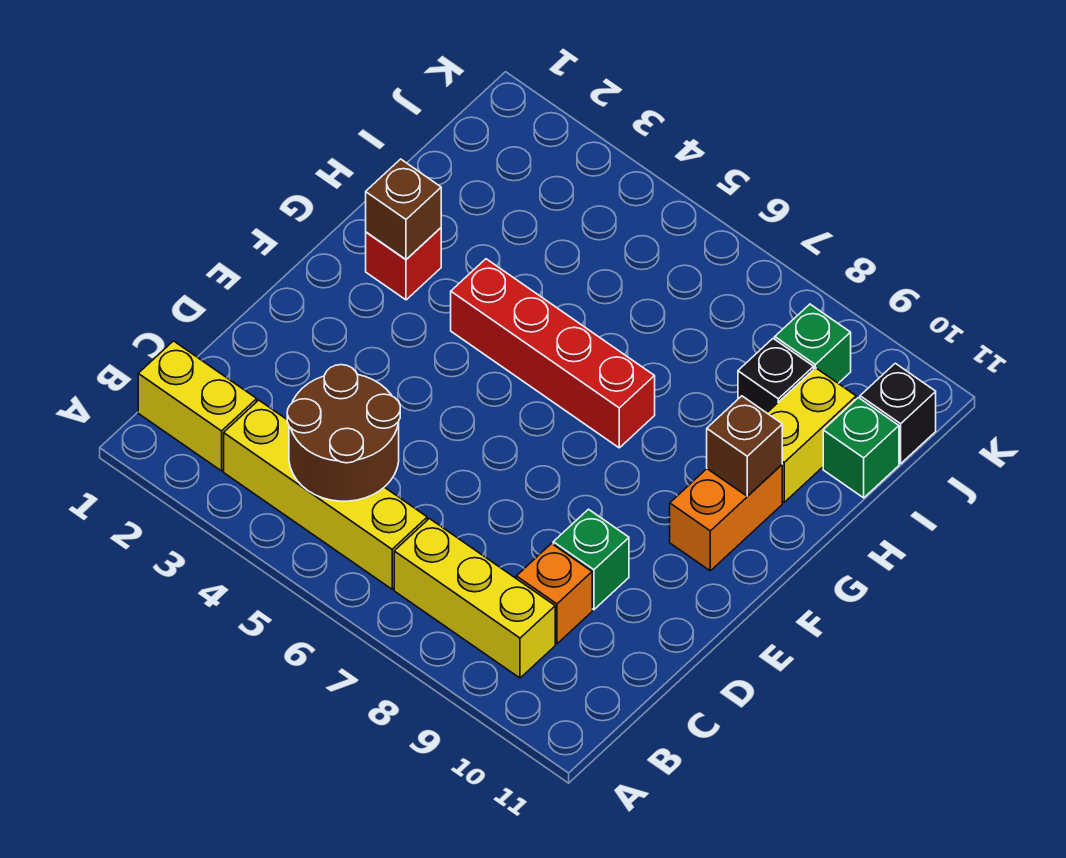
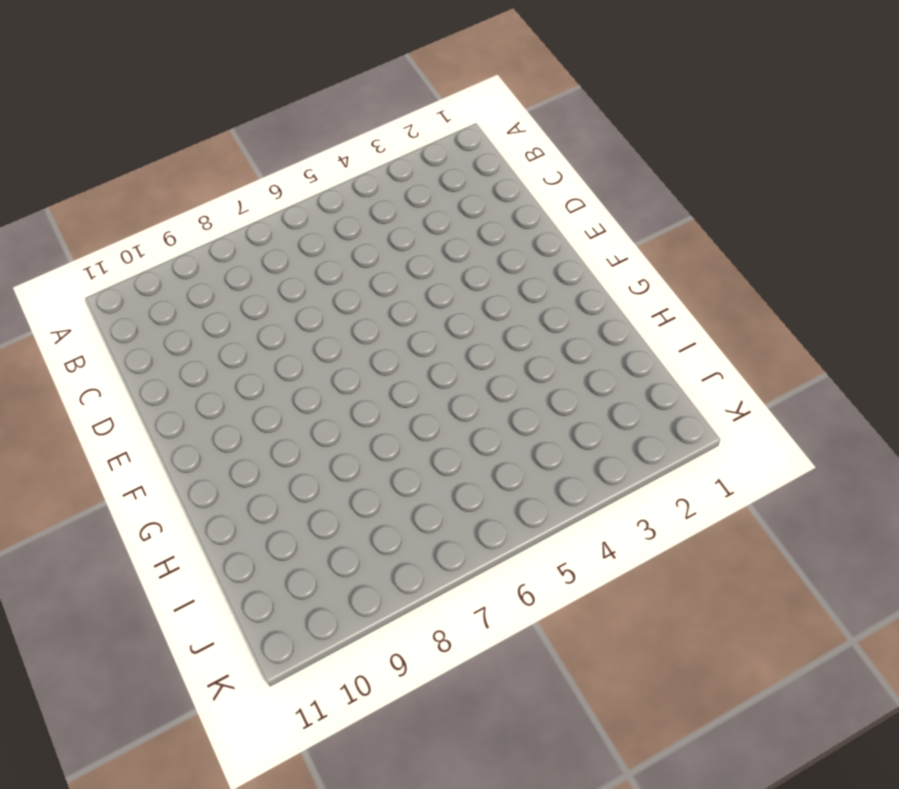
none -> yellow brick B1:B2 level 1
none -> yellow brick B3:B6 level 1
none -> yellow brick B7:B9 level 1

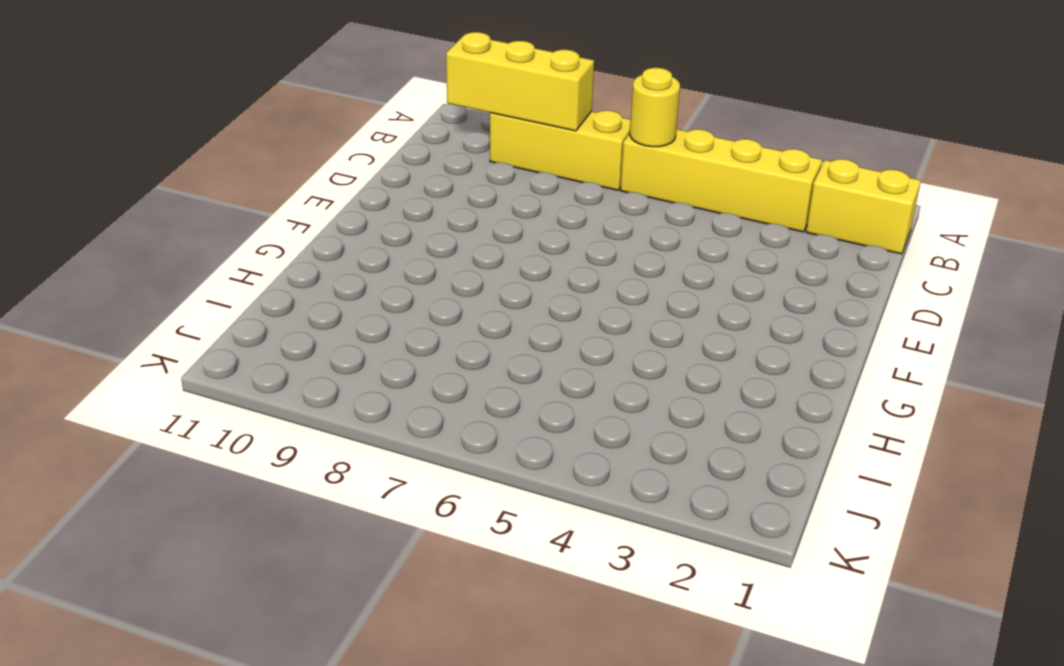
yellow round brick B6 level 2 -> none
yellow brick B8:B10 level 2 -> none
none -> orange brick C9 level 1
none -> green brick D9 level 1
none -> orange brick F10:G10 level 1

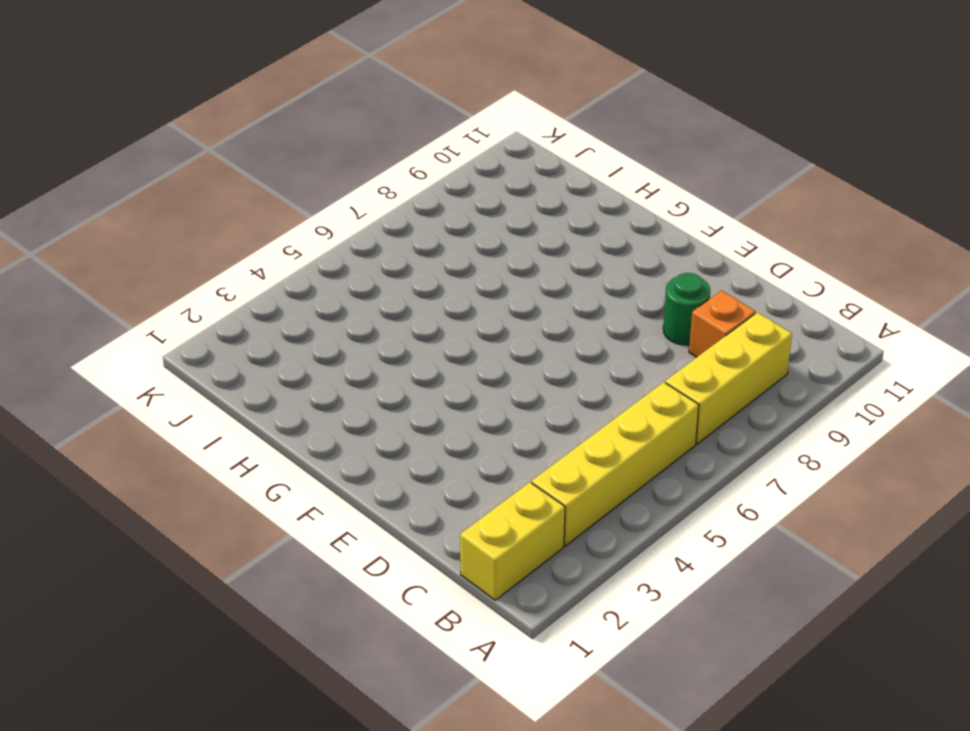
green round brick D9 level 1 -> green brick D9 level 1
none -> orange brick F10:G10 level 1
none -> red brick G2 level 1
none -> red brick G4:G7 level 1

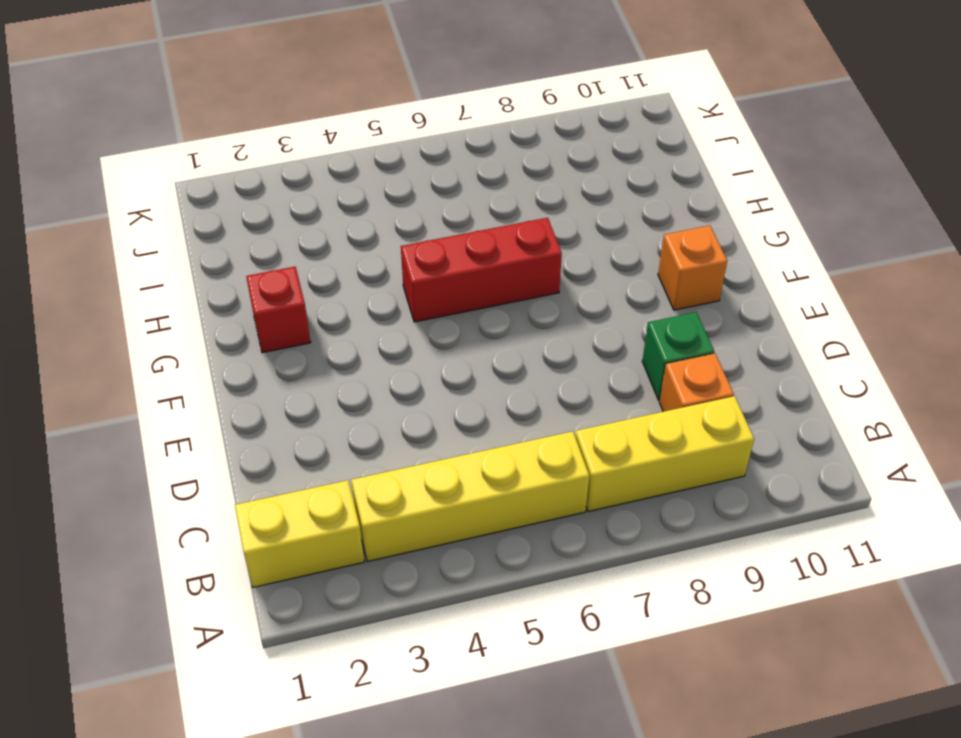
orange brick F10 level 1 -> orange brick F10:G10 level 1
red brick G5:G7 level 1 -> red brick G4:G7 level 1
none -> yellow brick H10:I10 level 1
none -> black brick I9 level 1
none -> green brick I11 level 1

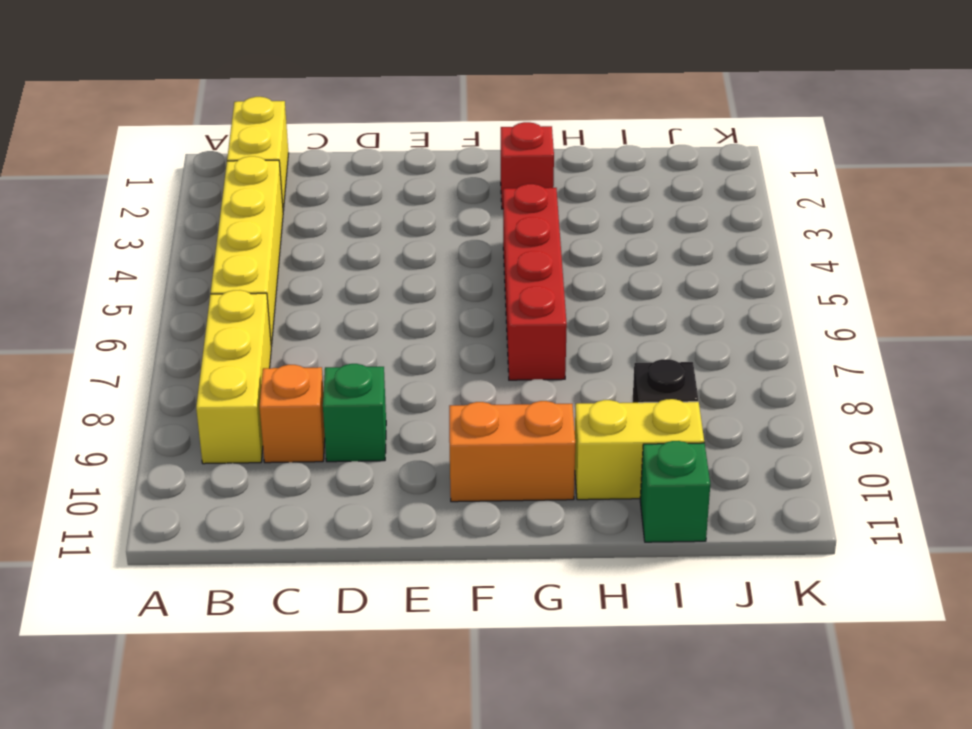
none -> green brick J9 level 1
none -> black brick J11 level 1
none -> brown round brick B4:C5 level 2

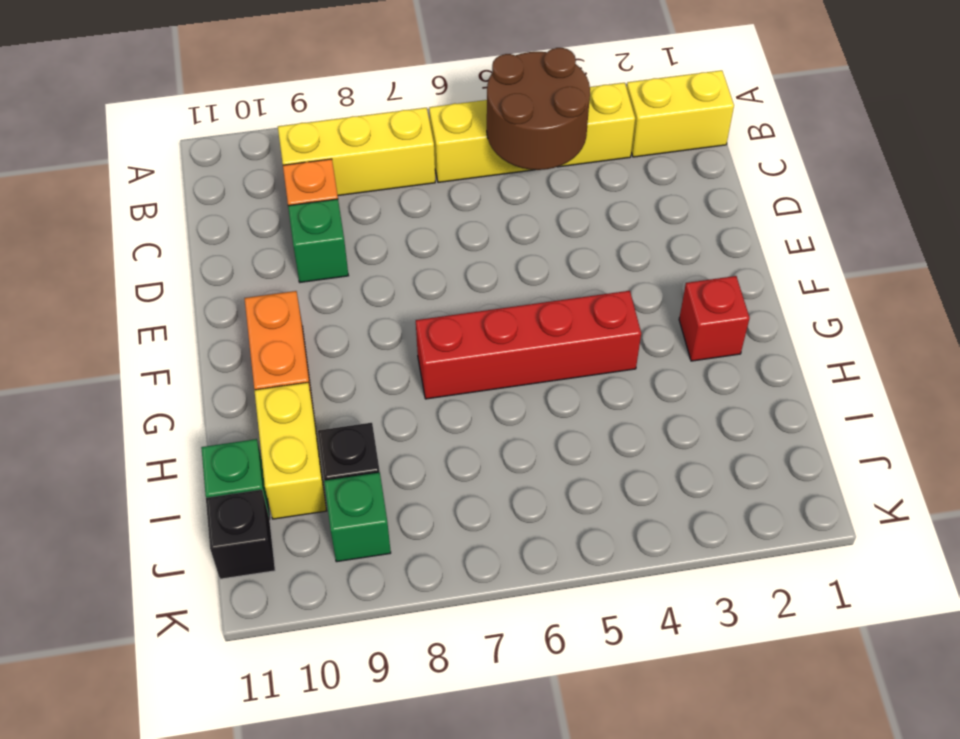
none -> brown brick G2 level 2
none -> brown brick G10 level 2

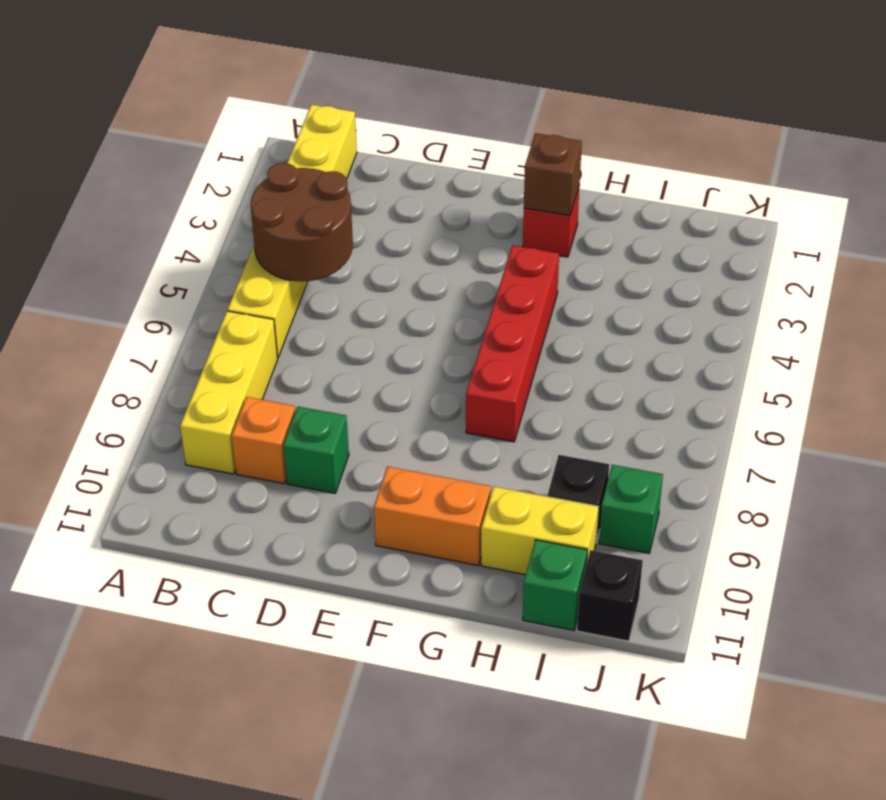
none -> brown brick G10 level 2

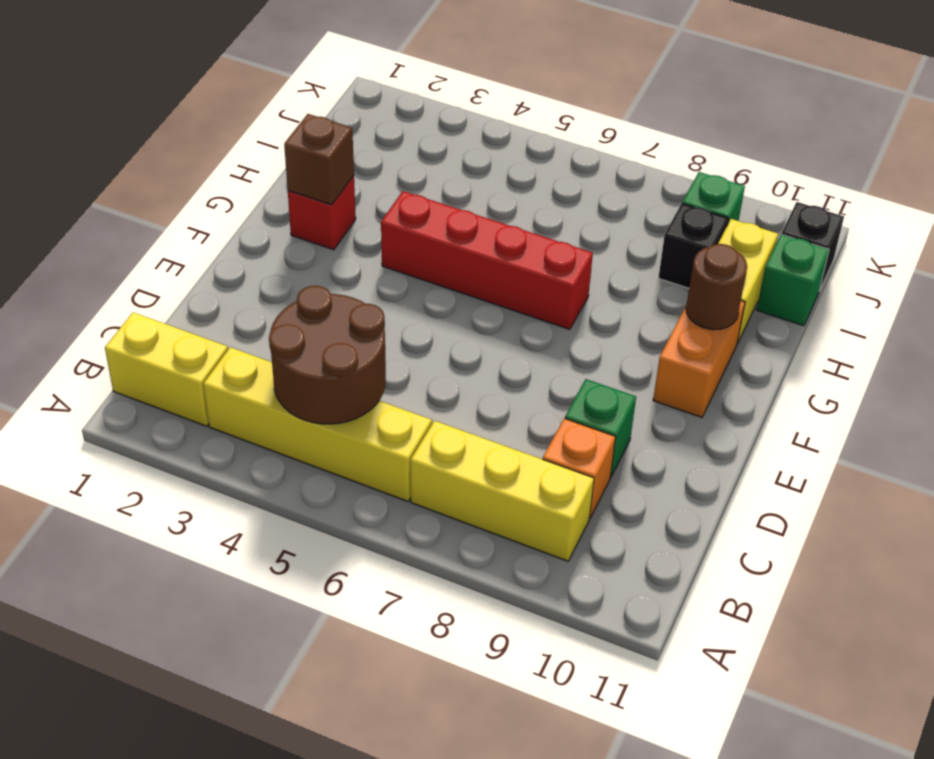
brown round brick G10 level 2 -> brown brick G10 level 2

